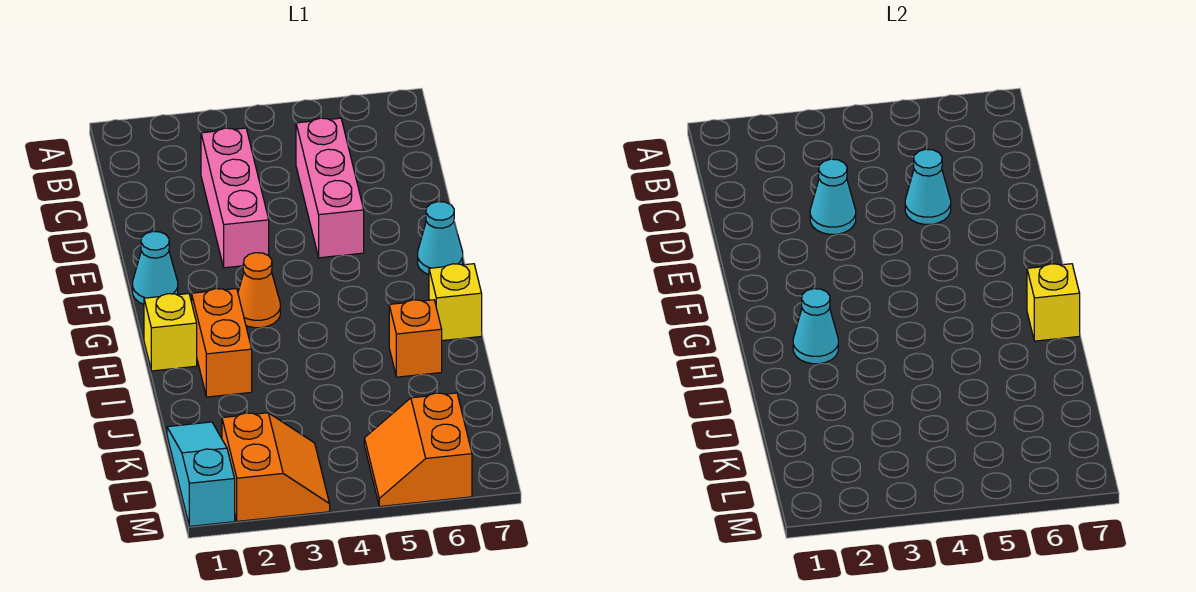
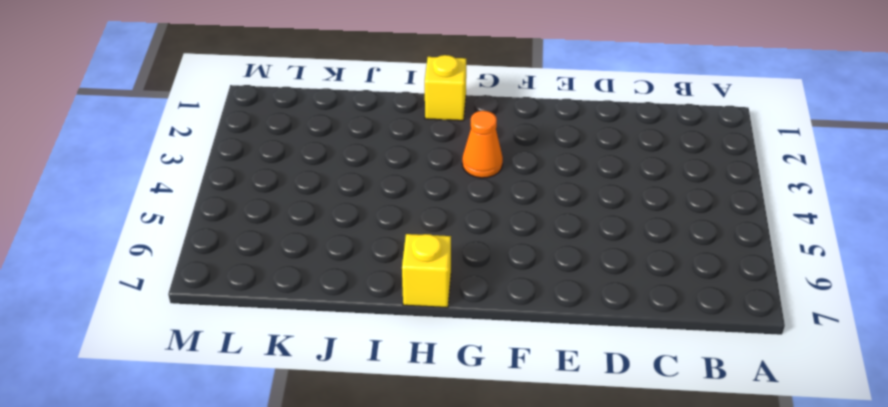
none -> pink brick C3:E3 level 1
none -> pink brick C5:E5 level 1
none -> cyan cone F1 level 1

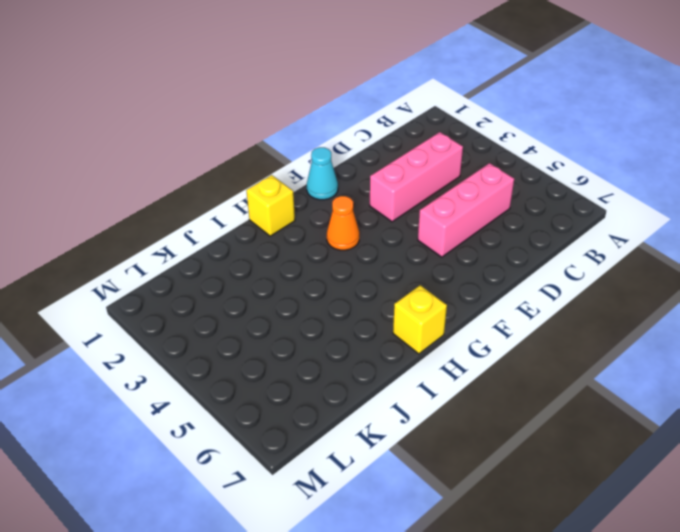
none -> cyan cone F7 level 1
none -> orange brick H2:I2 level 1
none -> orange brick I6 level 1

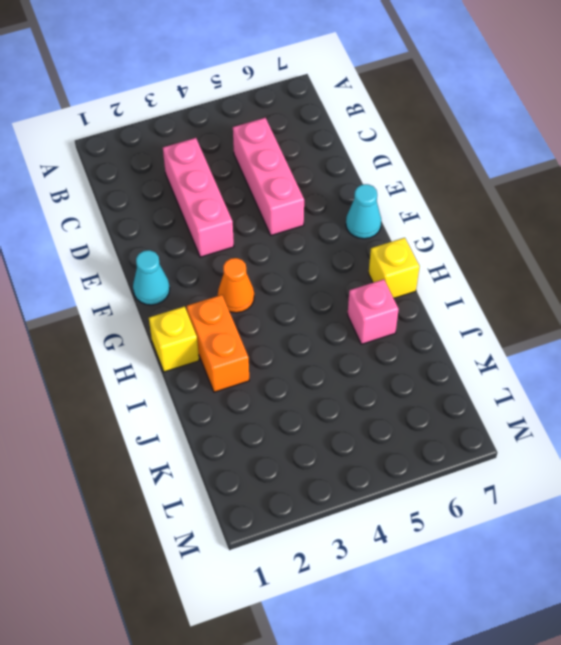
pink brick I6 level 1 -> orange brick I6 level 1
none -> cyan slope K1:M1 level 1 top M
none -> orange slope L2:M3 level 1 top 2
none -> orange slope L5:M6 level 1 top 6

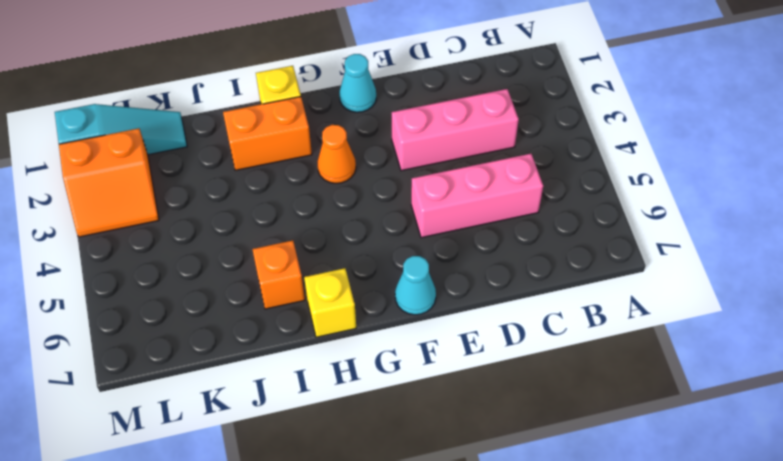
none -> orange slope L5:M6 level 1 top 6
none -> cyan cone D3 level 2
none -> cyan cone D5 level 2

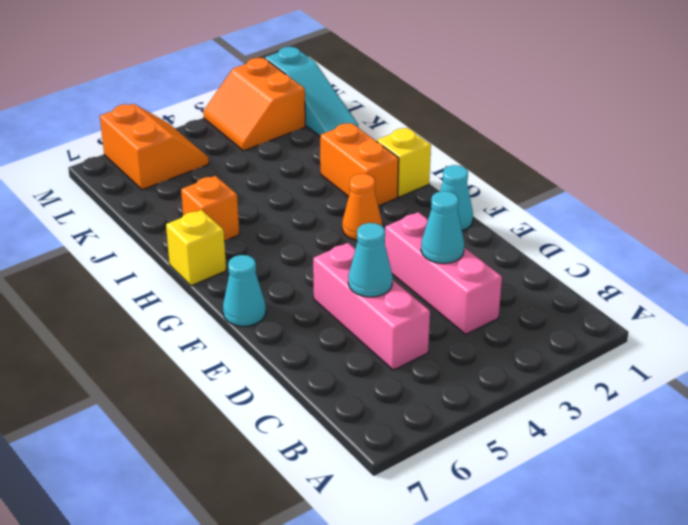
none -> cyan cone H2 level 2
none -> yellow brick H7 level 2

